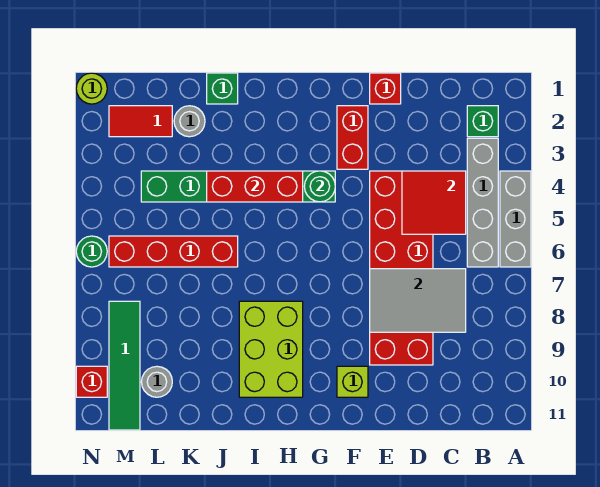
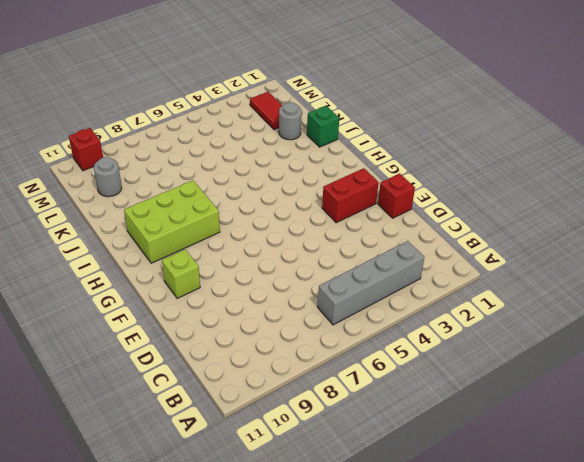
none -> grey brick A4:A6 level 1
none -> green brick B2 level 1
none -> red brick D4:E9 level 1

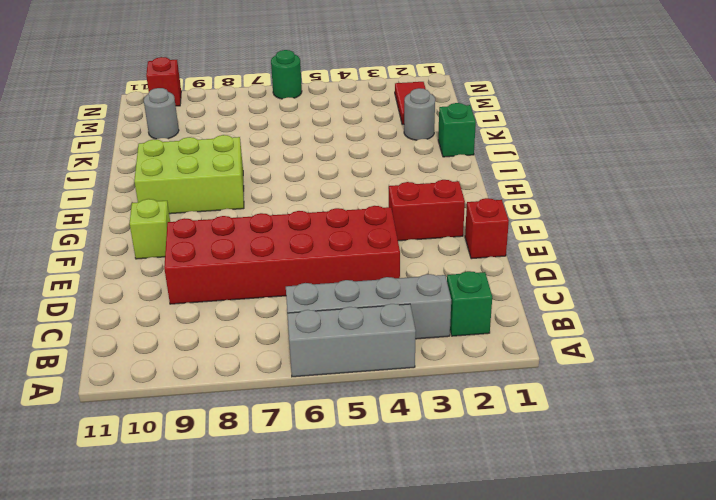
none -> green brick G4:L4 level 1
none -> red brick J6:M6 level 1
none -> green tile M8:M11 level 1

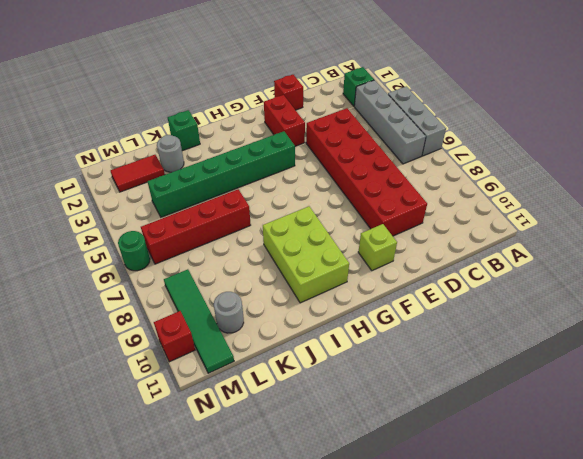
none -> lime round brick N1 level 1
none -> red tile C4:D5 level 2
none -> grey tile C7:E8 level 2

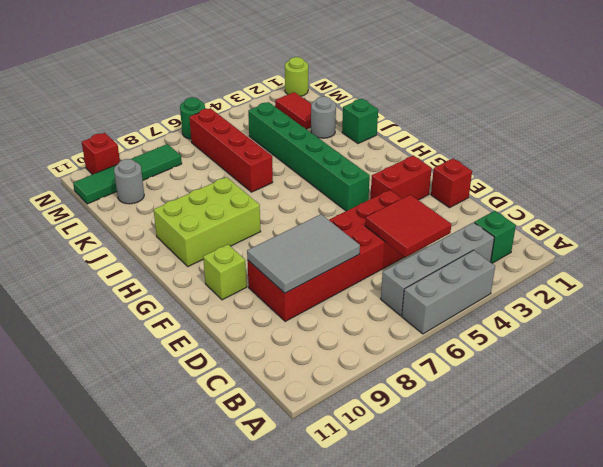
grey tile D7:E9 level 2 -> grey tile C7:E8 level 2
none -> green round brick G4 level 2
none -> red brick H4:J4 level 2

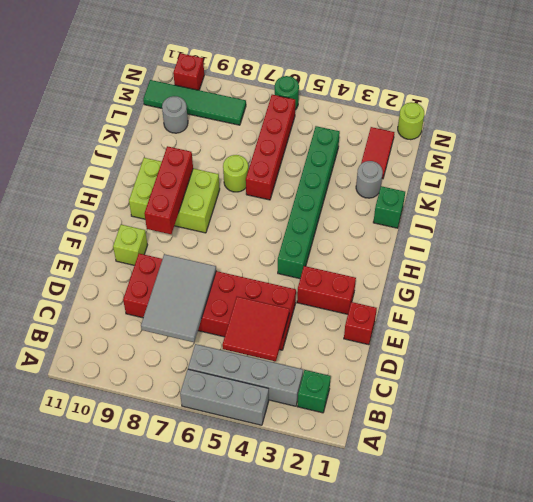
red brick G9:I9 level 2 -> red brick H4:J4 level 2
lime round brick J7 level 1 -> none
none -> green round brick G4 level 2

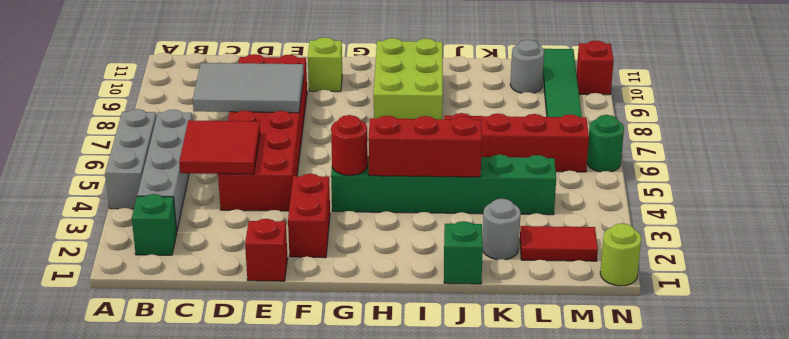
red round brick G4 level 2 -> green round brick G4 level 2

